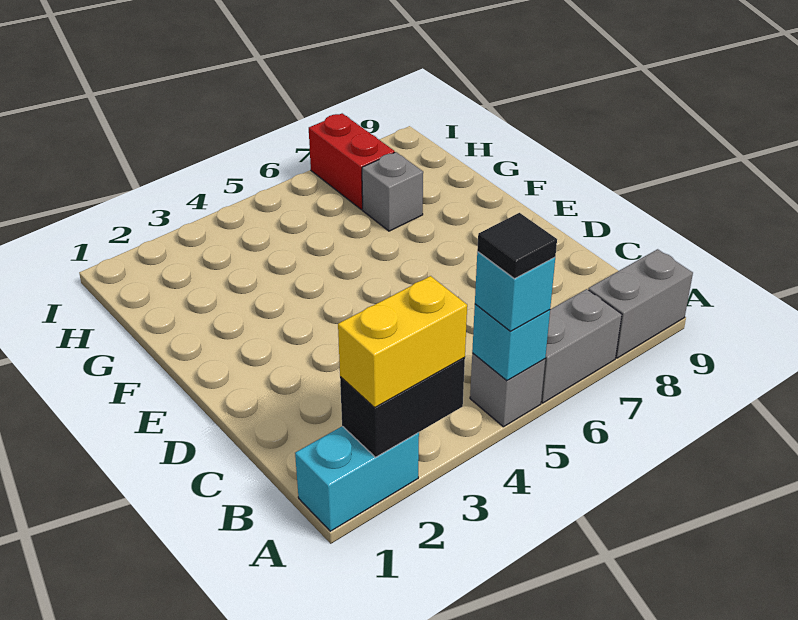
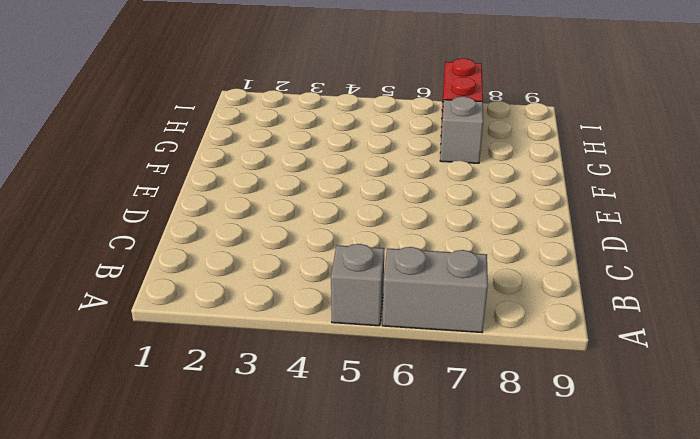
none -> cyan brick A1:A2 level 1
none -> grey brick A8:A9 level 1

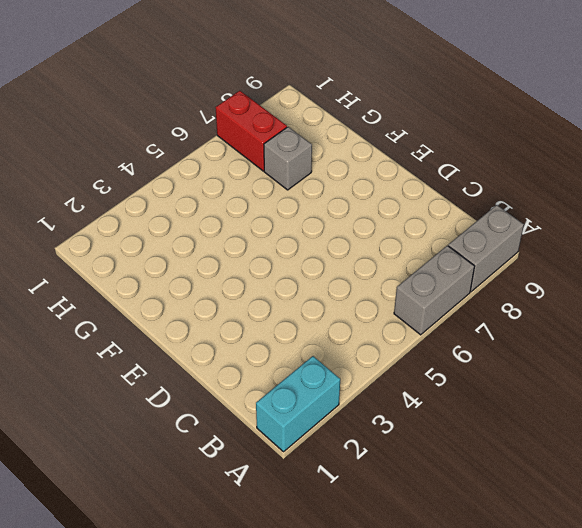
none -> grey brick A5 level 1
none -> black brick A2:A3 level 2

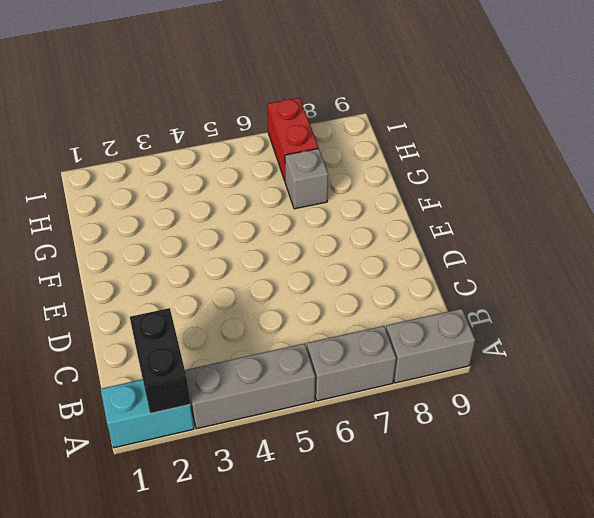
black brick A2:B2 level 2 -> black brick A2:A3 level 2
grey brick A3:A5 level 1 -> grey brick A5 level 1
none -> cyan brick A5 level 2
none -> yellow brick A2:A3 level 3

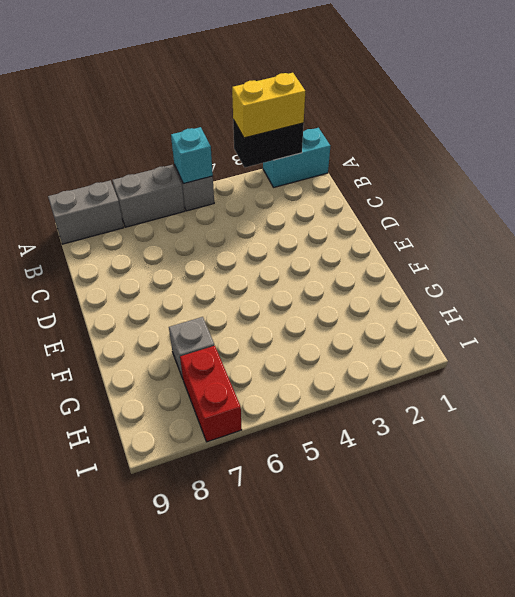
none -> cyan brick A5 level 3
none -> black tile A5 level 4

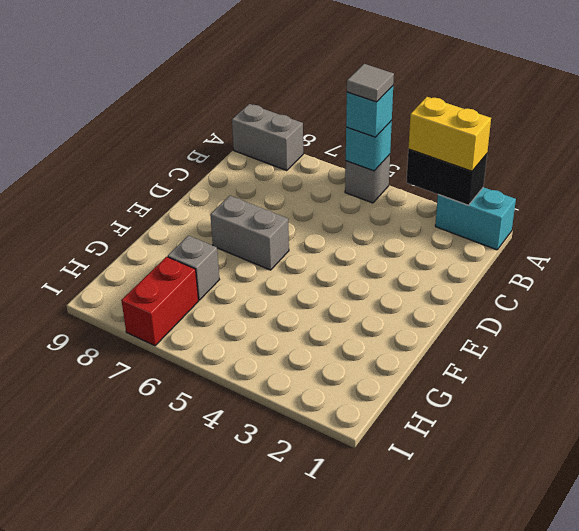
grey tile A5 level 4 -> black tile A5 level 4
grey brick E6:E7 level 1 -> grey brick A6:A7 level 1

